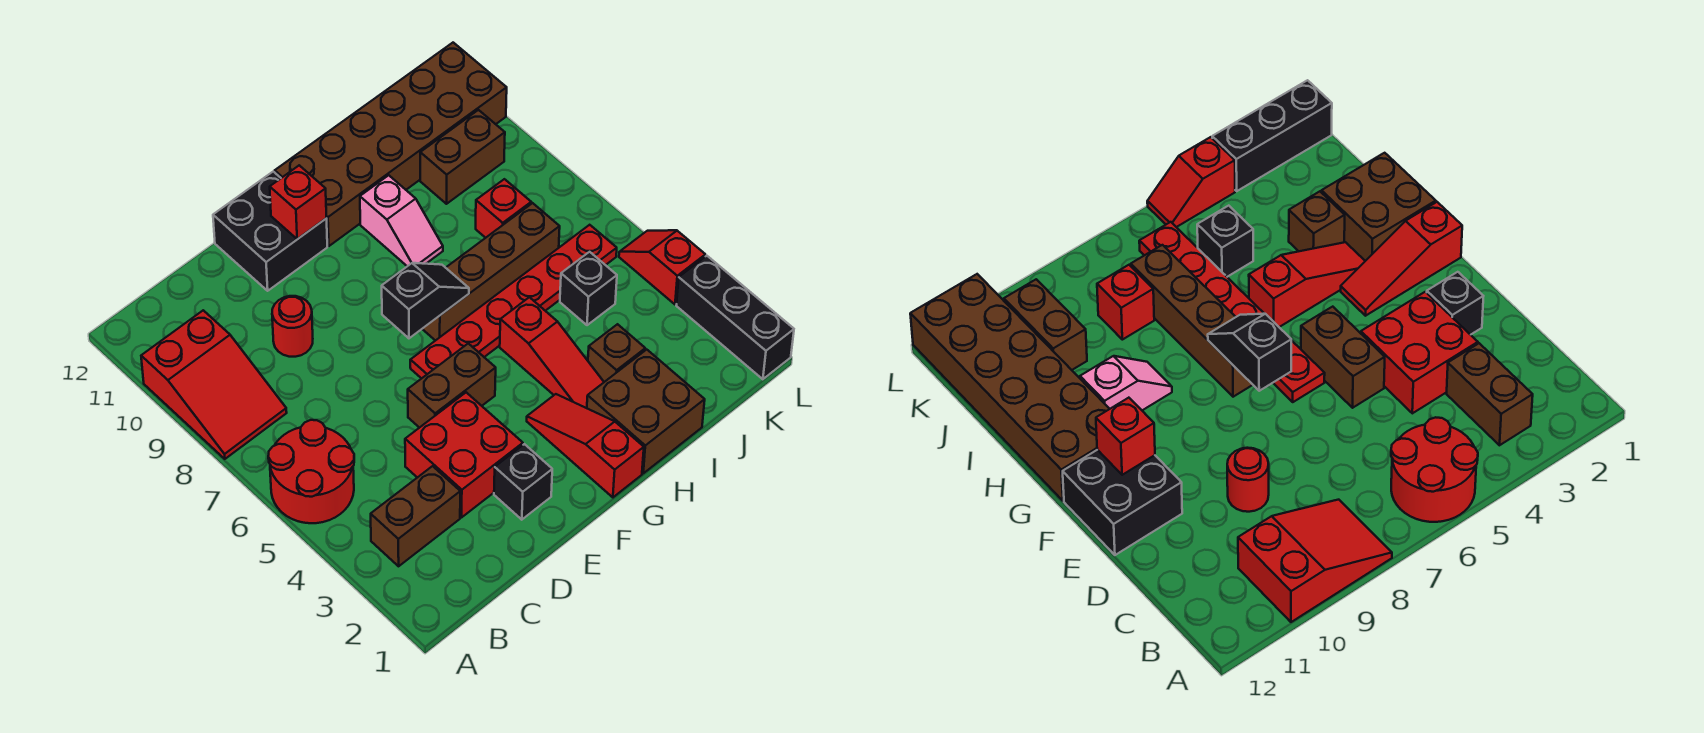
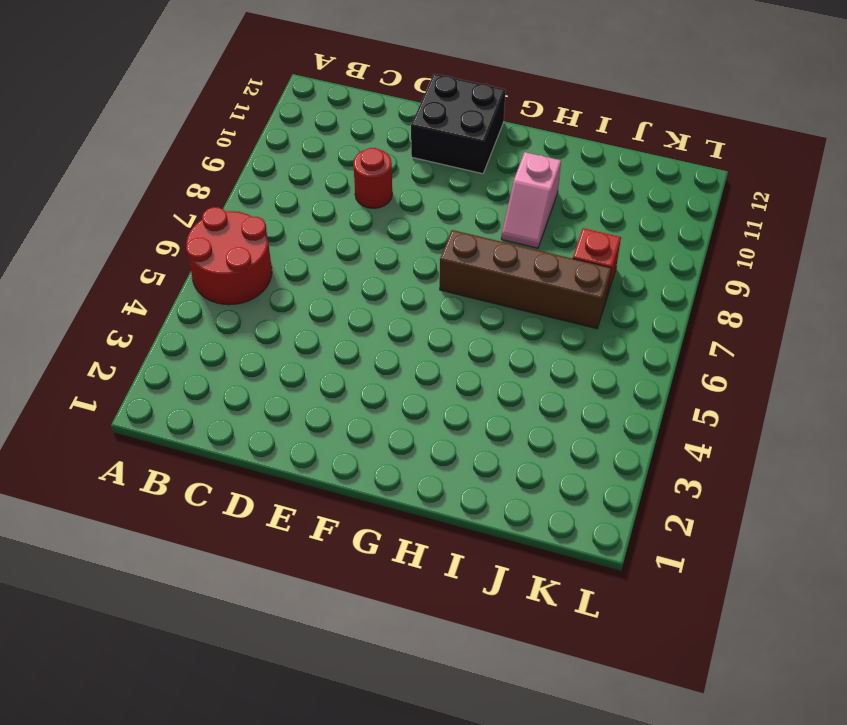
none -> red slope A8:B10 level 1 top 10
none -> brown brick B3:C3 level 1
none -> red brick D3:E4 level 1

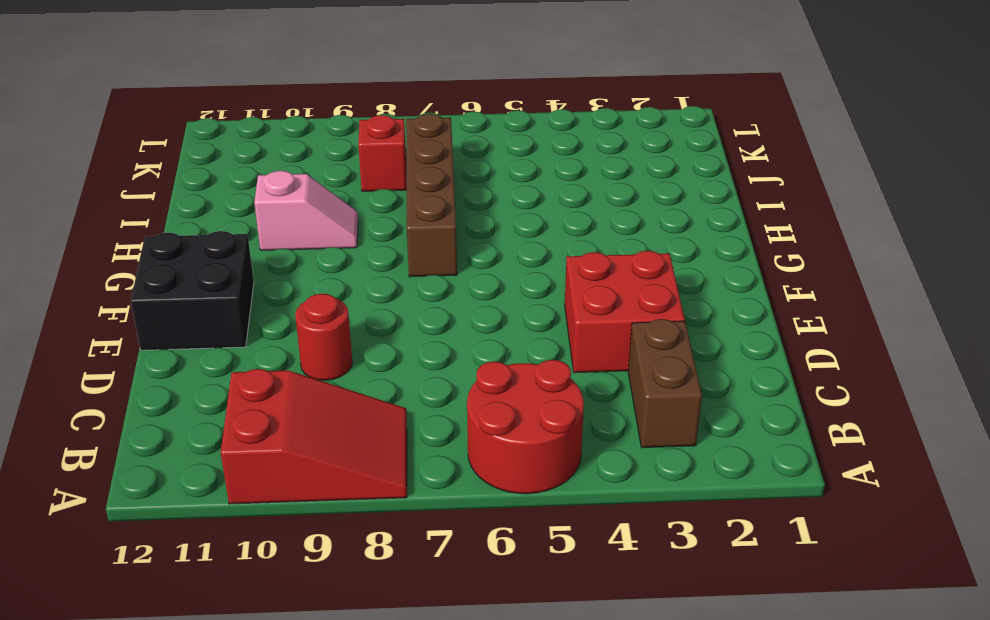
none -> black brick E2 level 1
none -> brown brick E5:F5 level 1
none -> red plate F6:K6 level 1

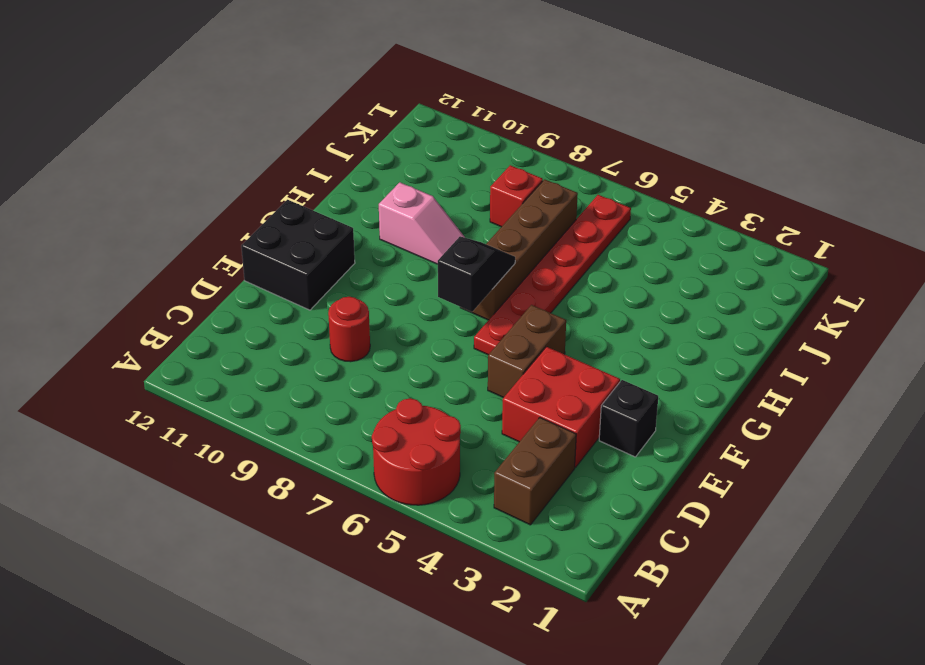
none -> red slope A8:B10 level 1 top 10
none -> red slope G1:G3 level 1 top 1
none -> brown brick G11:L12 level 1

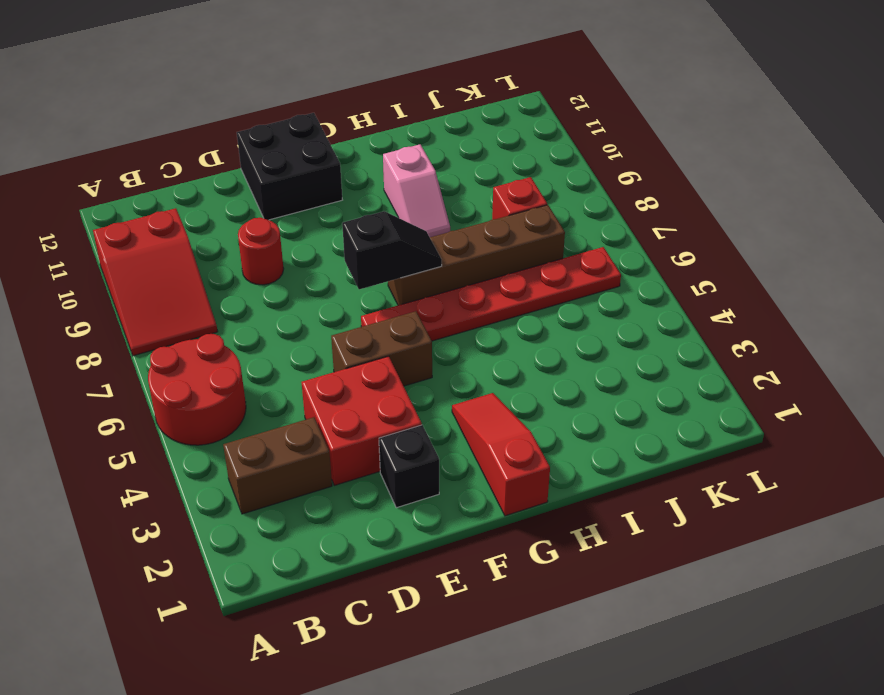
none -> brown brick G11:L12 level 1
none -> brown brick H1:I2 level 1
none -> red slope H3:H5 level 1 top 5

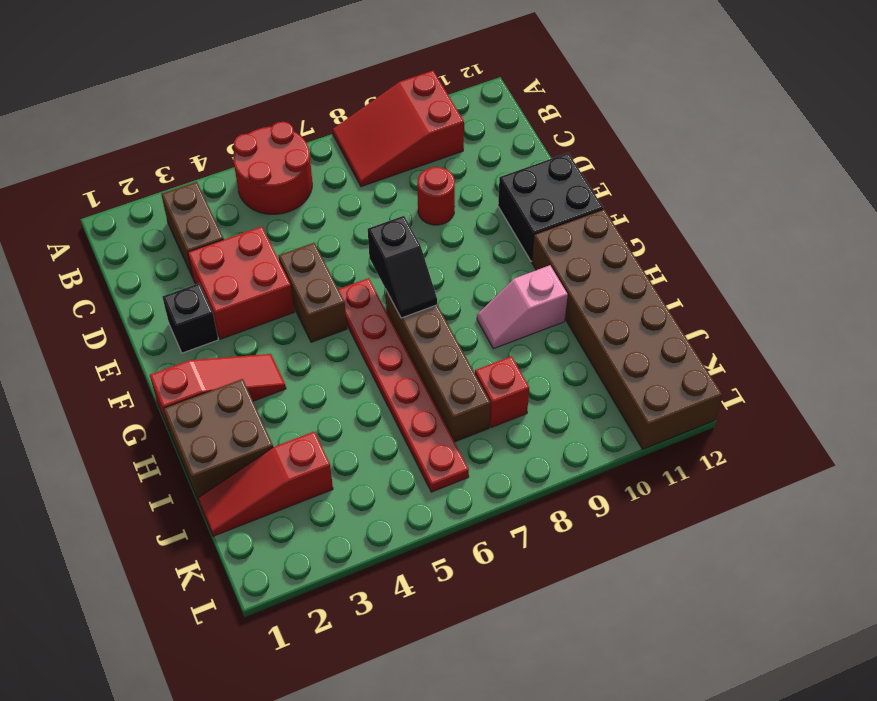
red slope J1:J3 level 1 top 3 -> red slope H3:H5 level 1 top 5
none -> brown brick I3 level 1
none -> black brick J5 level 1
none -> brown brick J10:K10 level 1

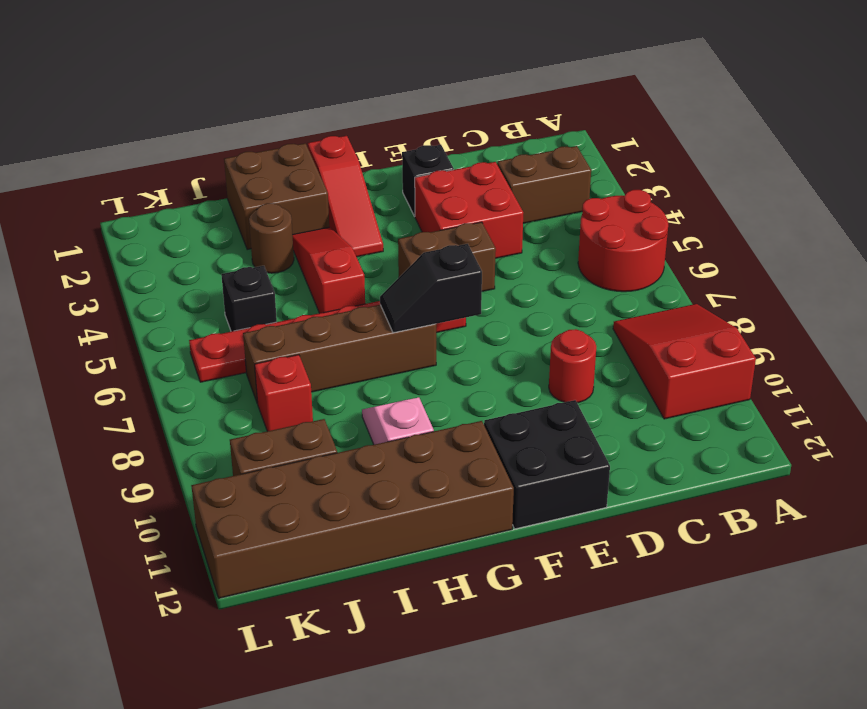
brown round brick I3 level 1 -> brown brick I3 level 1
none -> black brick L1:L3 level 1
none -> red slope L4:L5 level 1 top 4
none -> red brick F11 level 2

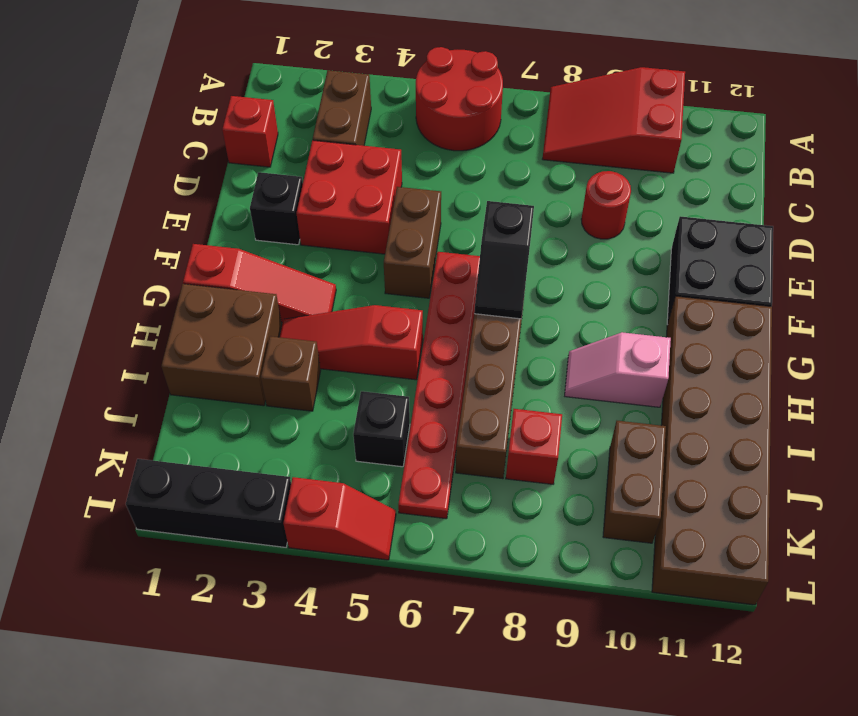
red brick C1 level 1 -> red brick F11 level 2

